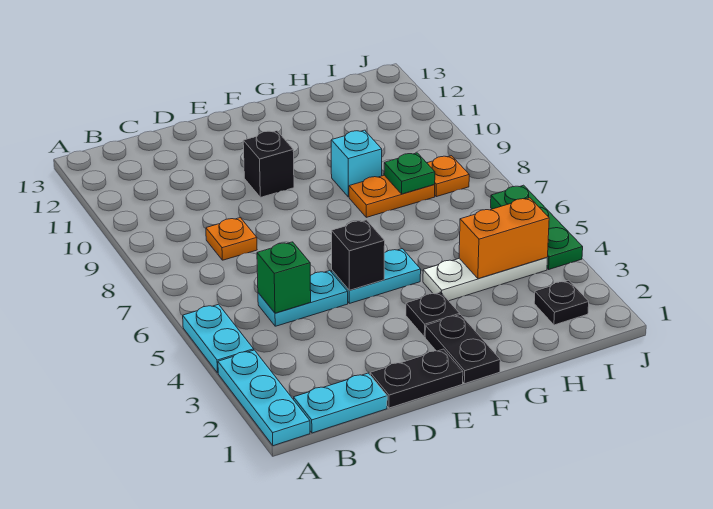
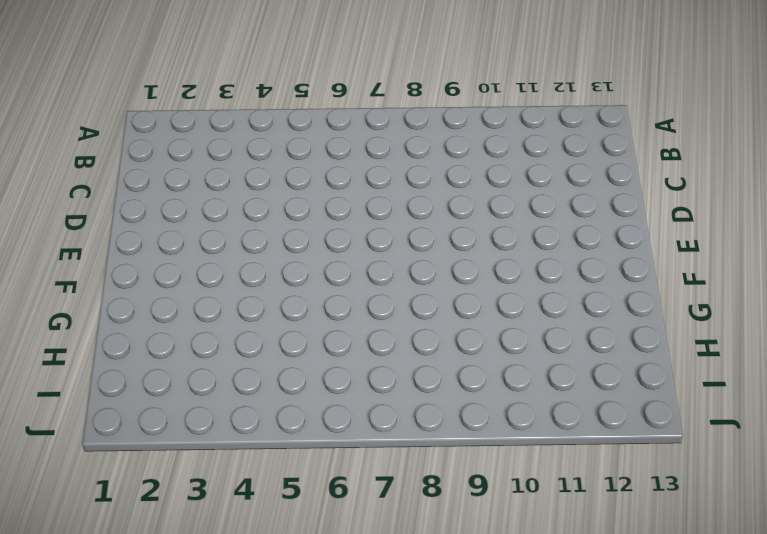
none -> cyan plate A1:A3 level 1
none -> cyan plate A4:A5 level 1
none -> cyan plate B1:C1 level 1

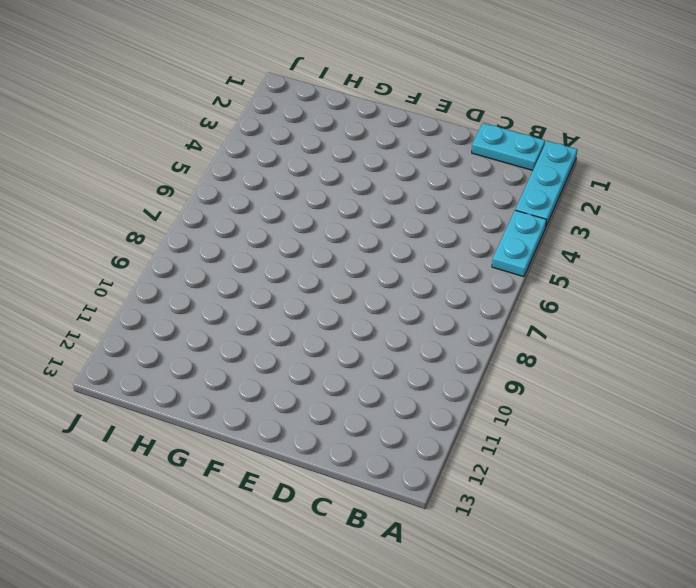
none -> cyan plate C5:D5 level 1
none -> orange plate C8 level 1
none -> black plate D1:E1 level 1

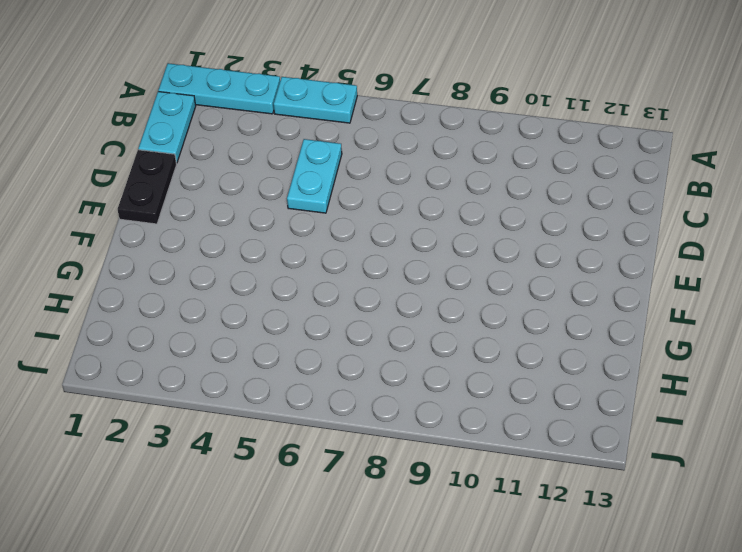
none -> orange plate C8 level 1
none -> cyan plate E5:F5 level 1
none -> black brick E10 level 1

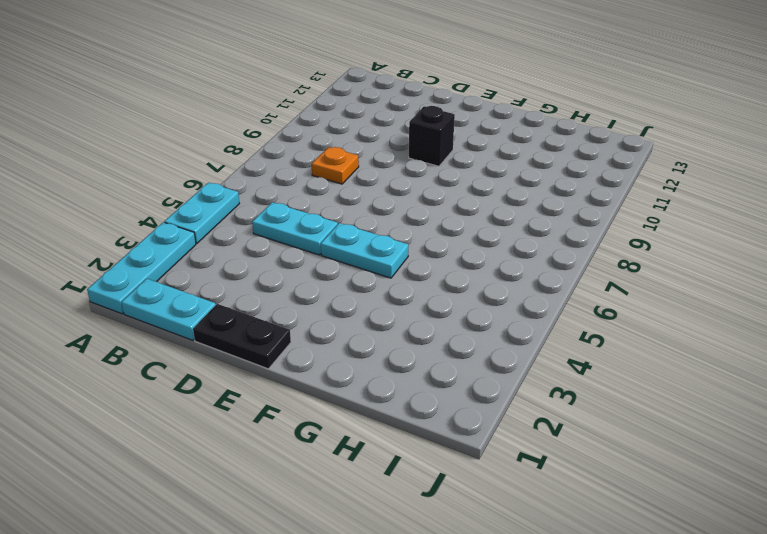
none -> black plate F1:F2 level 1
none -> black plate F3 level 1
none -> white plate G4:I4 level 1

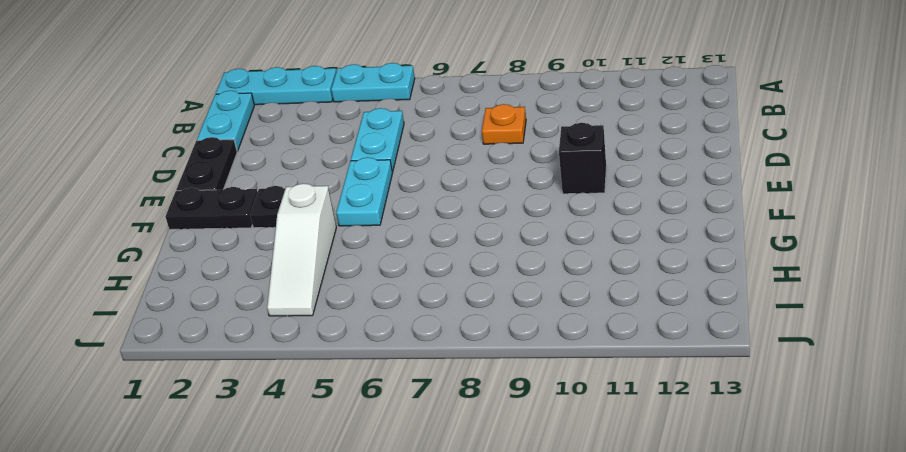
white slope G4:I4 level 1 top G -> white plate G4:I4 level 1
none -> orange plate G8:H8 level 1
none -> cyan brick G9 level 1
none -> black plate I2 level 1

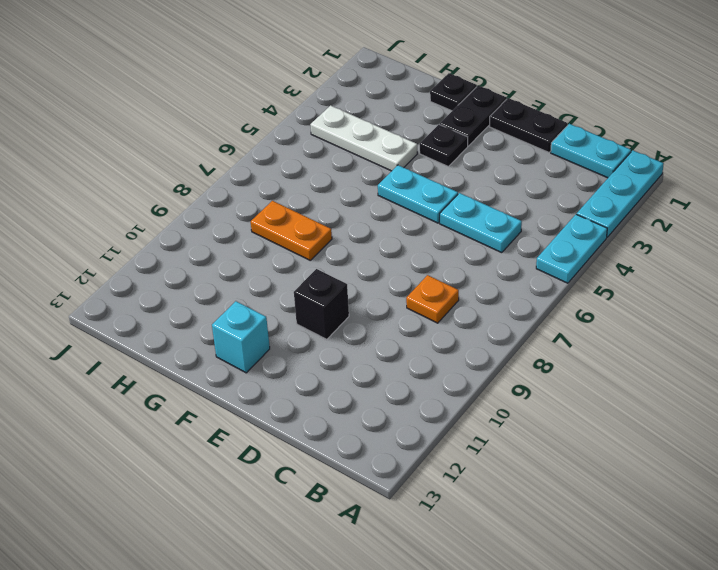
cyan brick F12 level 1 -> cyan brick G9 level 1
black plate G1 level 1 -> black plate I2 level 1
none -> orange plate I8 level 1
none -> green plate J4:J6 level 1
none -> green brick C5 level 2

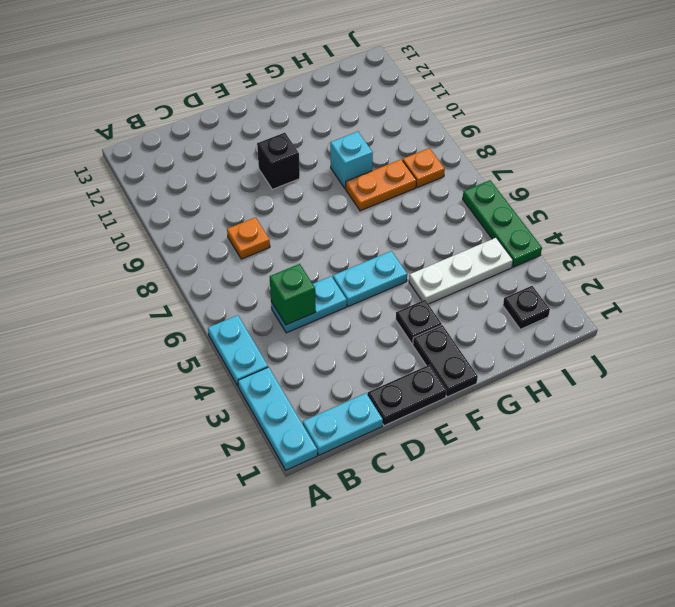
none -> black brick E5 level 2
none -> orange brick H4:I4 level 2
none -> green plate H8 level 2

